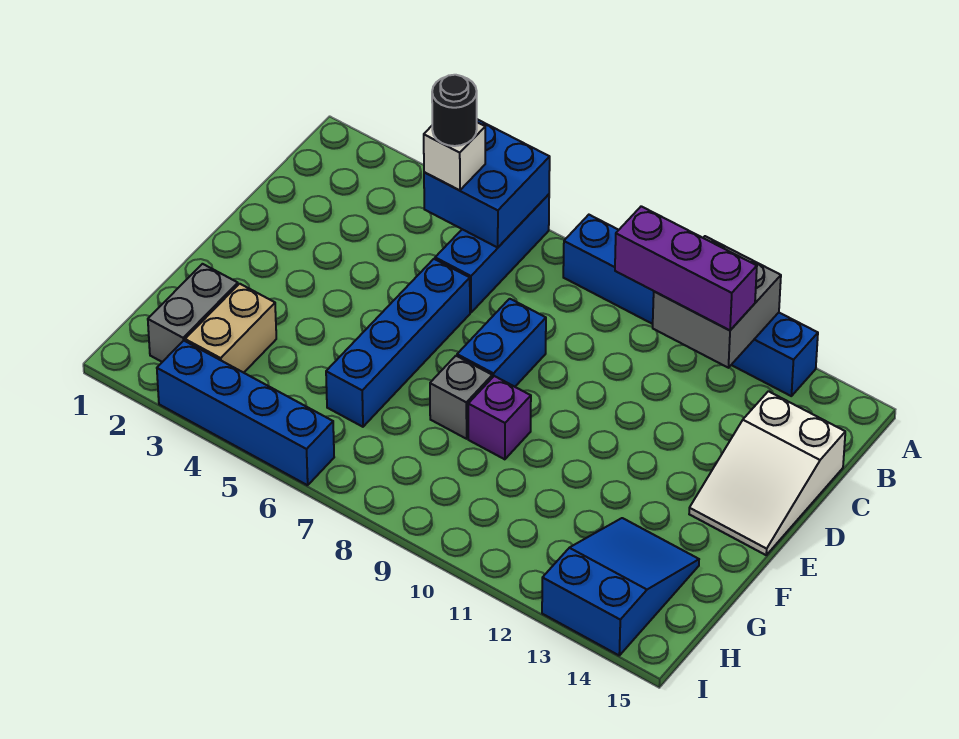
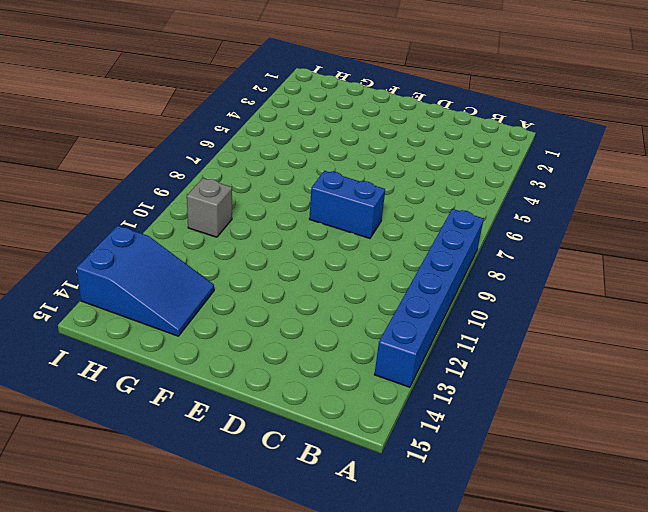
grey brick H10 level 1 -> grey brick F8 level 1
none -> blue brick A6:C6 level 1
none -> white slope C14:E15 level 1 top C
none -> blue brick D6:G6 level 1

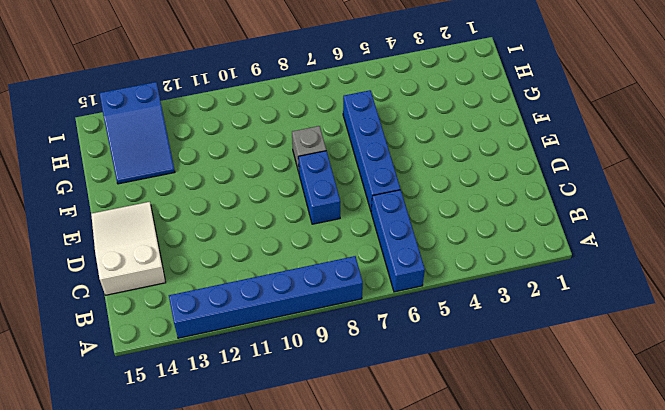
none -> purple brick F9 level 1
none -> grey brick G2:H2 level 1
none -> tan brick G3:H3 level 1

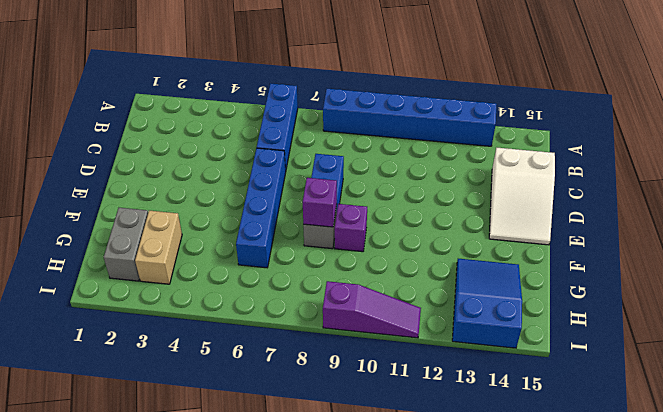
purple brick F8 level 2 -> none
purple slope I9:I11 level 1 top 9 -> none
none -> blue brick I3:I6 level 1
none -> blue brick A5:B6 level 2
none -> grey brick A11:B12 level 2

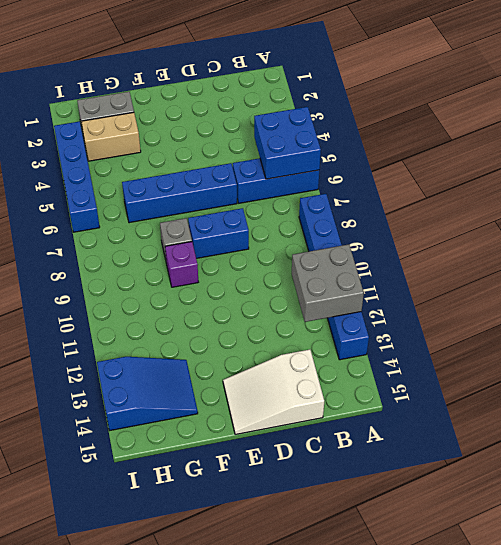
none -> white brick B5 level 3
none -> purple brick B10:B12 level 3
none -> black round brick B5 level 4

